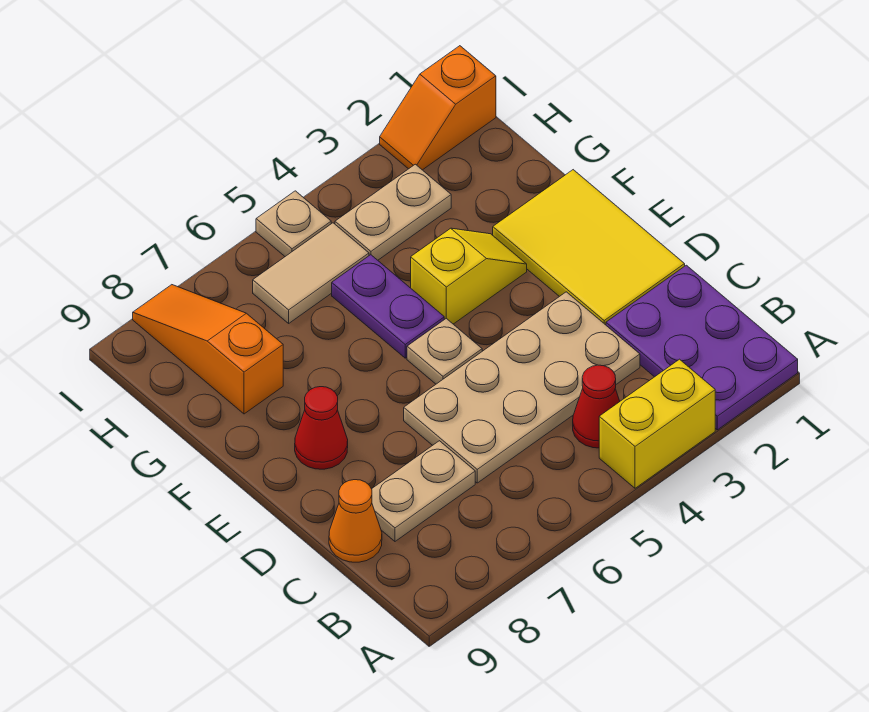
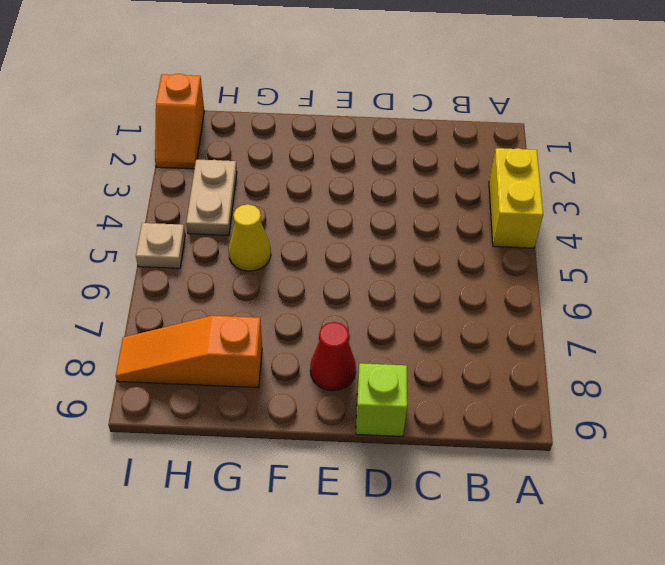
lime brick D9 level 1 -> none
yellow cone G5 level 1 -> purple plate F5:G5 level 1
none -> purple plate A1:C2 level 1
none -> red cone B4 level 1
none -> tan plate C3:D6 level 1

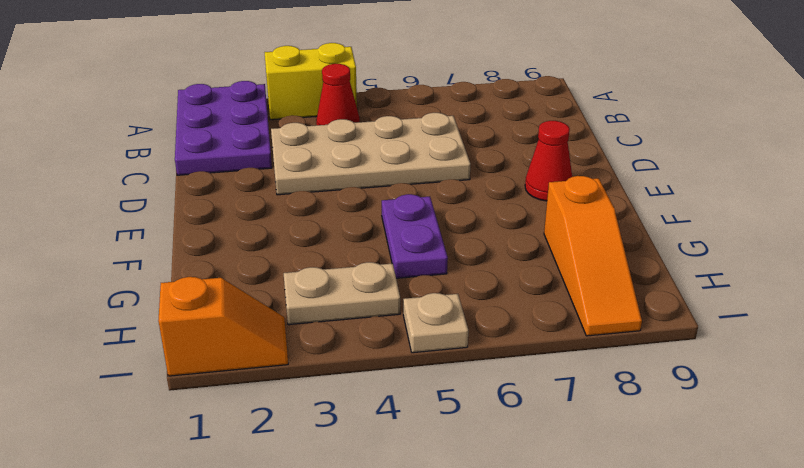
none -> tan plate C7:C8 level 1
none -> orange cone C9 level 1
none -> yellow tile D1:F2 level 1

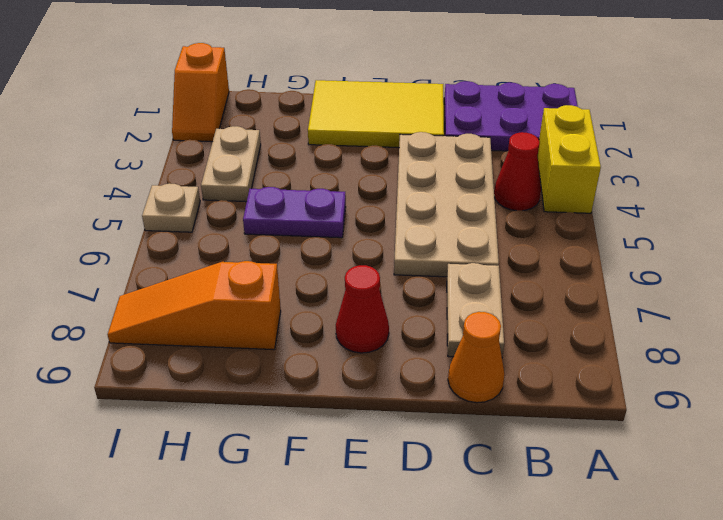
none -> tan plate E5 level 1
none -> yellow slope F3:F4 level 1 top 4
none -> tan tile H5:H6 level 1

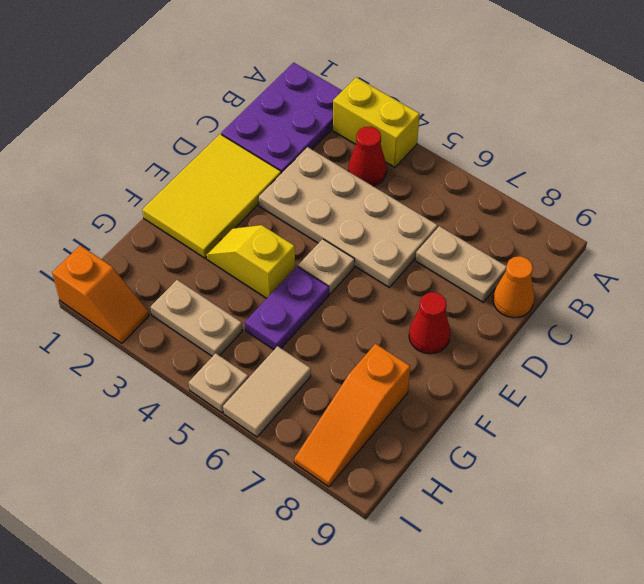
tan tile H6:I6 level 1 -> tan tile H5:H6 level 1

